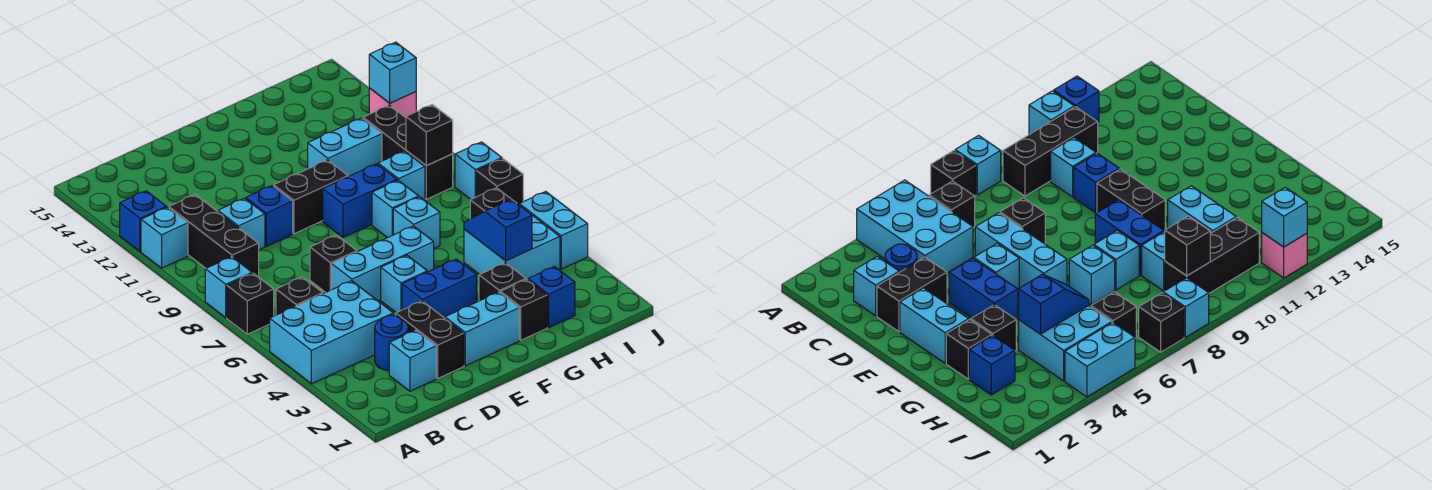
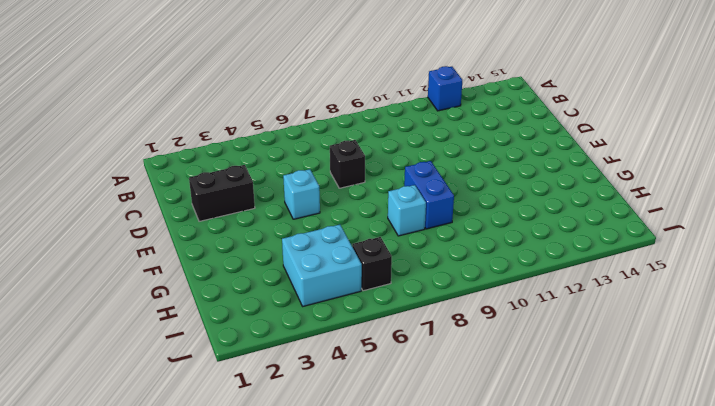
none -> cyan brick A4:C5 level 1
none -> black brick A7 level 1
none -> cyan brick A8 level 1
none -> cyan brick A11 level 1

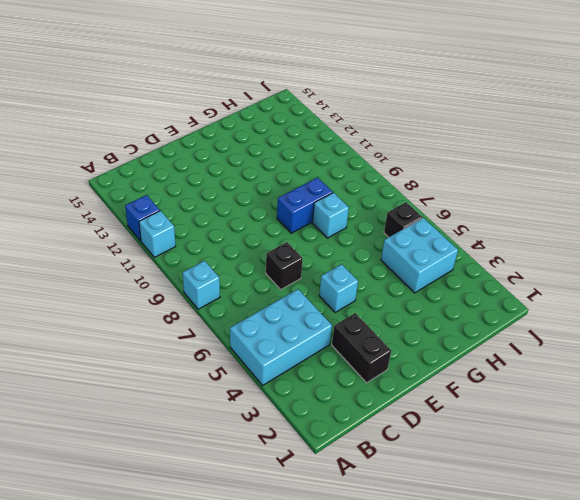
none -> black brick A7 level 1
none -> black brick B6 level 1
none -> black brick B9:B11 level 1
none -> cyan brick C2 level 1

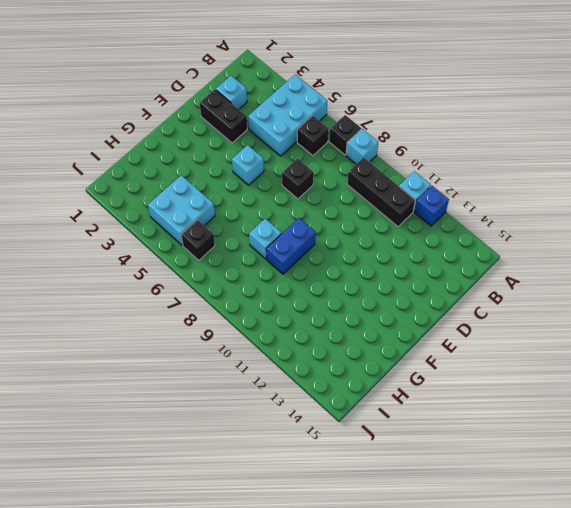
none -> blue round brick C3 level 1
none -> cyan brick C10 level 1
none -> cyan brick D6:F6 level 1
none -> blue brick D10 level 1

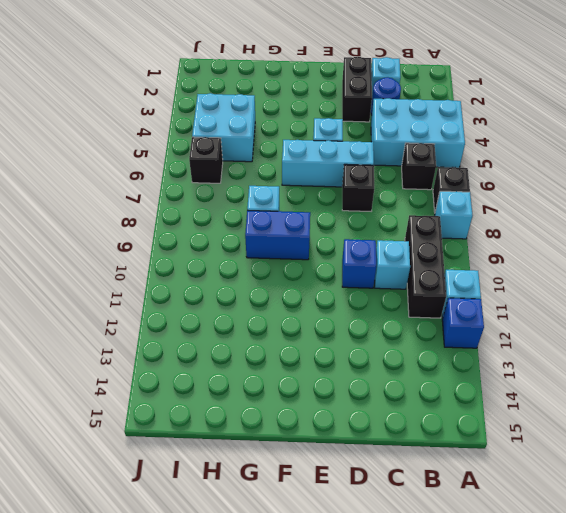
none -> cyan brick E2:F2 level 1
none -> blue brick E4:F4 level 1
none -> black brick E10:F10 level 1
none -> black brick G2 level 1

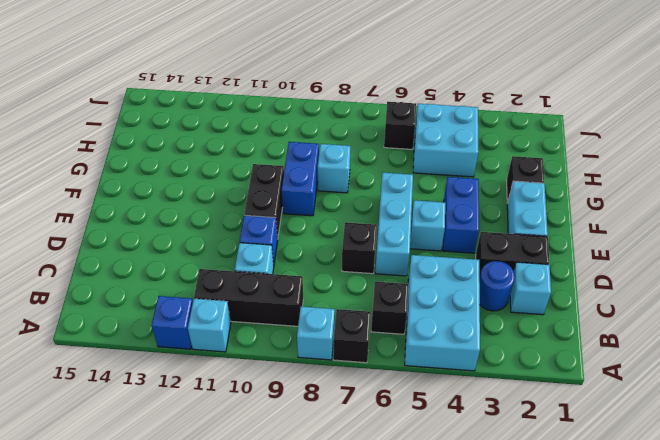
none -> black brick G3 level 1
none -> cyan brick G7 level 1
none -> cyan brick G11:H11 level 1
none -> blue brick H2 level 1

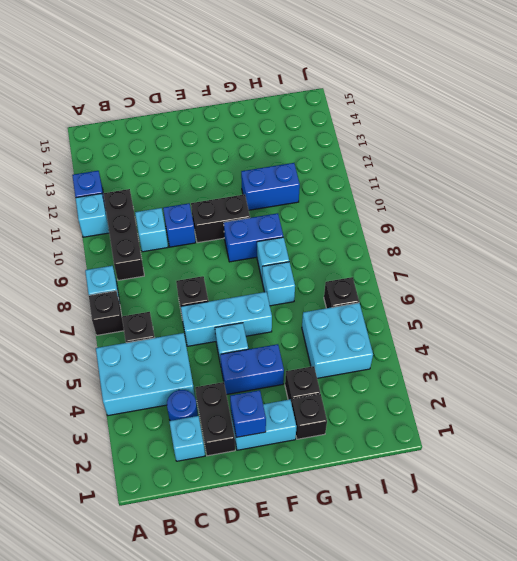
blue brick E2 level 2 -> blue brick H2 level 1
blue brick G11:H11 level 1 -> cyan brick G11:H11 level 1
none -> cyan brick H9 level 1
none -> black brick I9:I11 level 1
none -> cyan brick J4:J5 level 1
none -> black brick J7 level 1

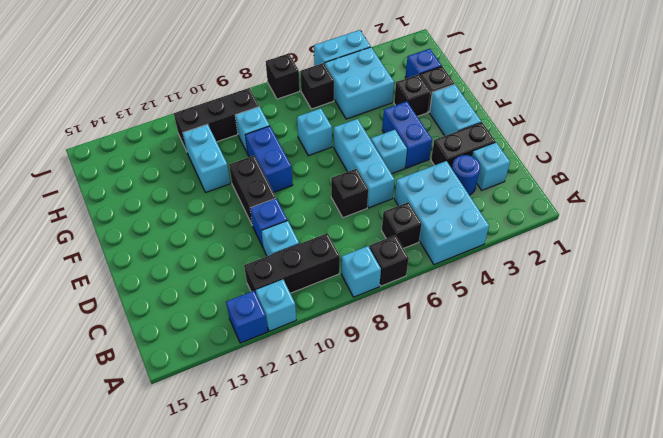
none -> cyan brick G8 level 1
none -> cyan brick J8 level 1
none -> pink brick J12 level 1
none -> blue slope H4:H5 level 2 top 4

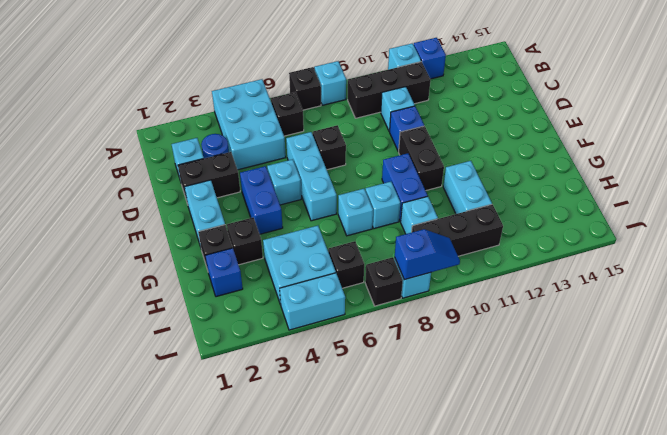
blue slope J8:J9 level 2 top 8 -> blue slope H4:H5 level 2 top 4
none -> pink brick J12 level 1
none -> black brick I9 level 2
none -> cyan brick J12 level 2

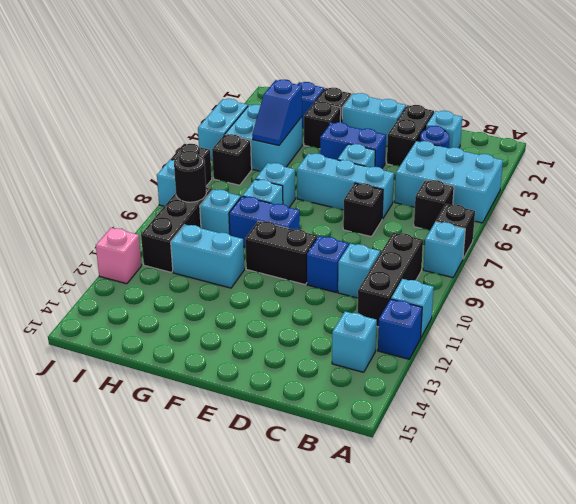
cyan brick B13 level 1 -> cyan brick J12 level 2
black round brick I9 level 2 -> black brick I9 level 2

